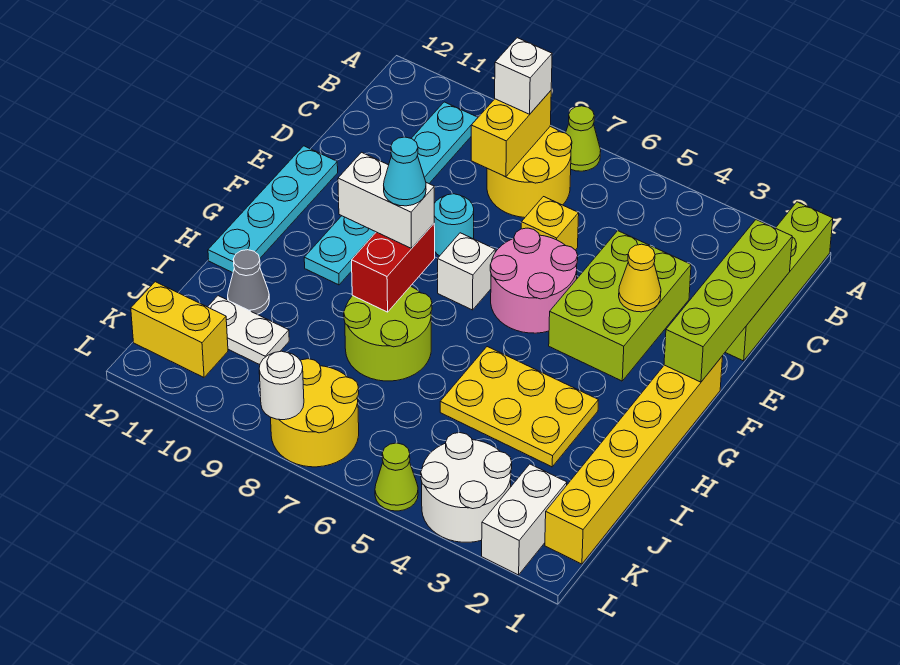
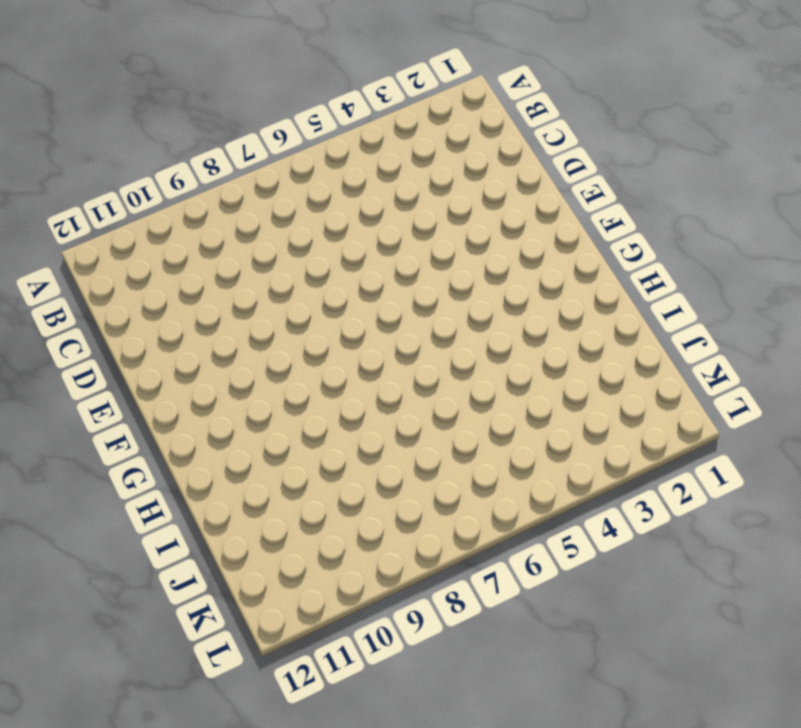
none -> lime brick A1:D1 level 1
none -> lime cone A7 level 1
none -> yellow round brick B7:C8 level 1

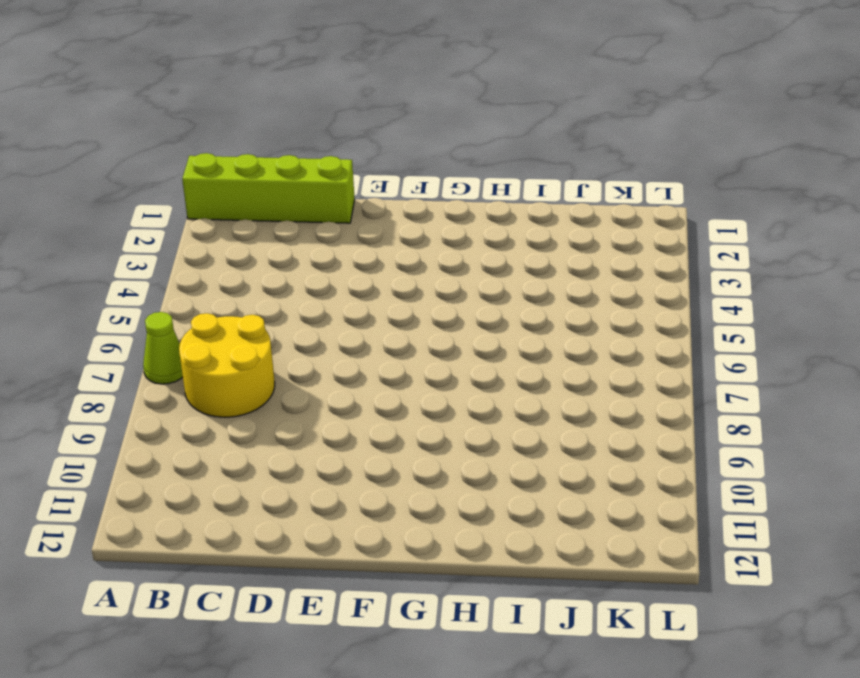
none -> cyan plate B10:G10 level 1
none -> lime brick D3:F4 level 1
none -> yellow brick D6 level 1

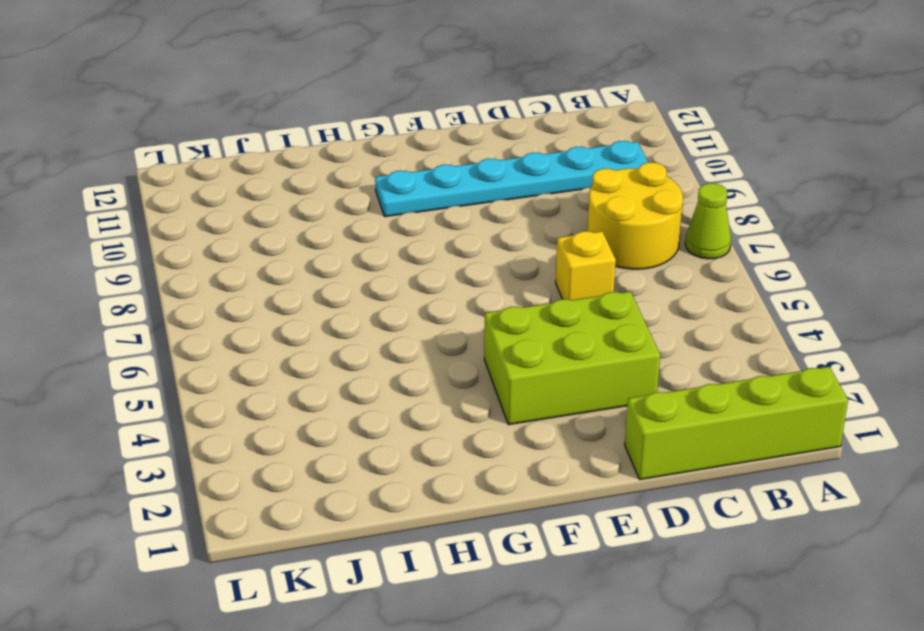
none -> pink round brick E5:F6 level 1
none -> cyan round brick E8 level 1
none -> cyan plate E12:H12 level 1

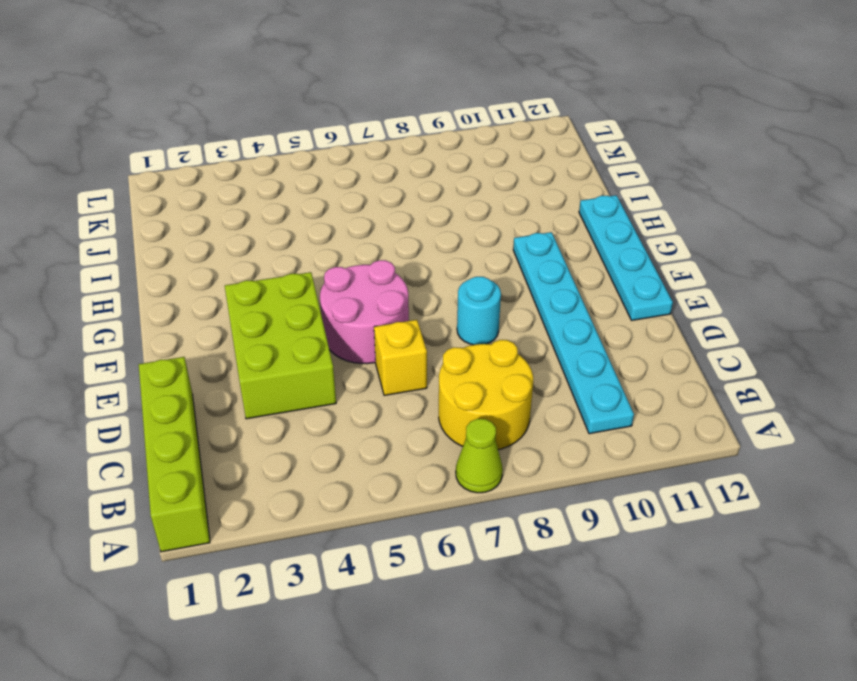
none -> yellow brick F1:K1 level 1
none -> white brick F7 level 1
none -> yellow plate H3:I5 level 1

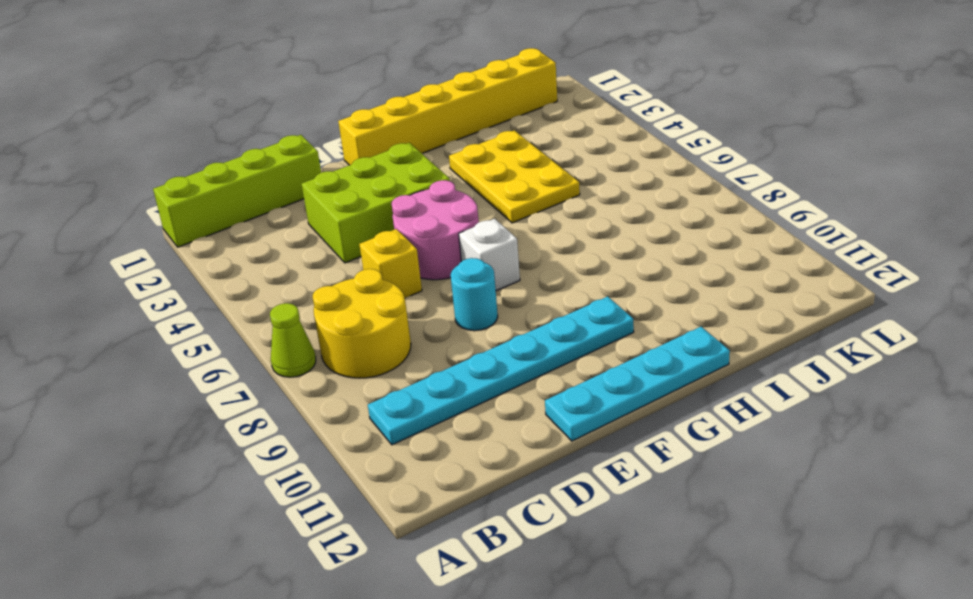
none -> lime round brick H7:I8 level 1
none -> grey cone I11 level 1
none -> white plate J10:J11 level 1

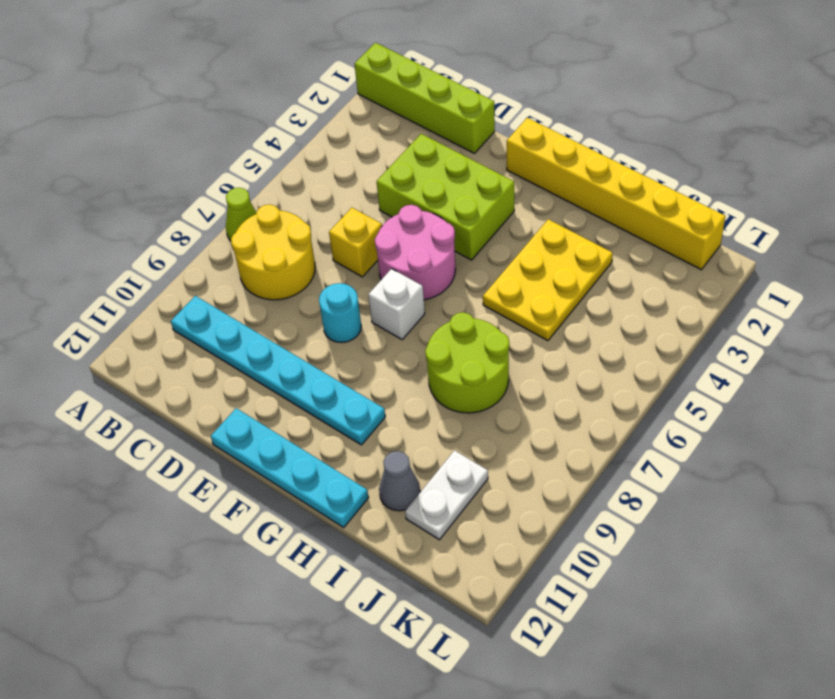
none -> white brick K2:L2 level 1
none -> white round brick K3:L4 level 1
none -> yellow round brick K7:L8 level 1

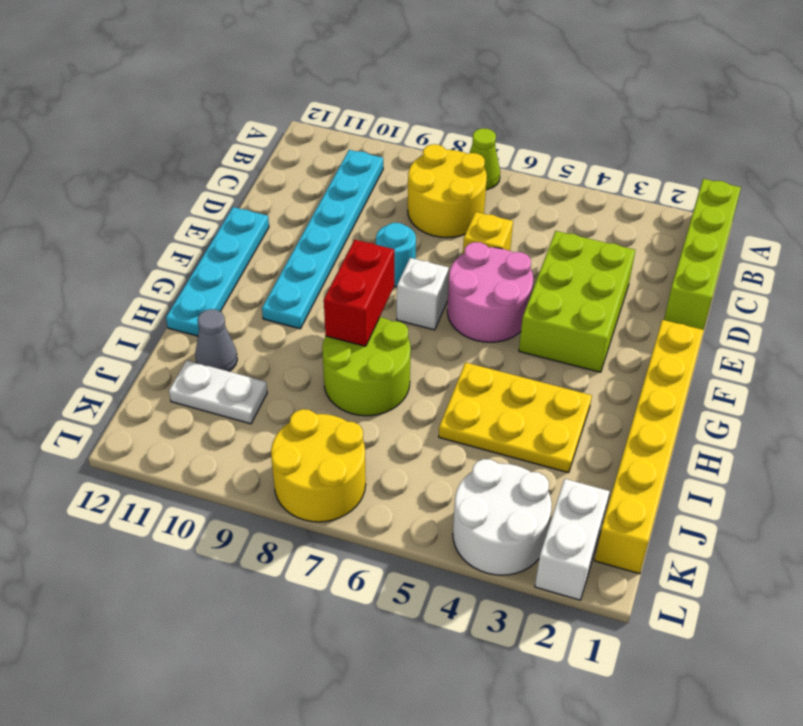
none -> yellow brick K11:K12 level 1
none -> lime cone L5 level 1
none -> yellow brick B8:C8 level 2

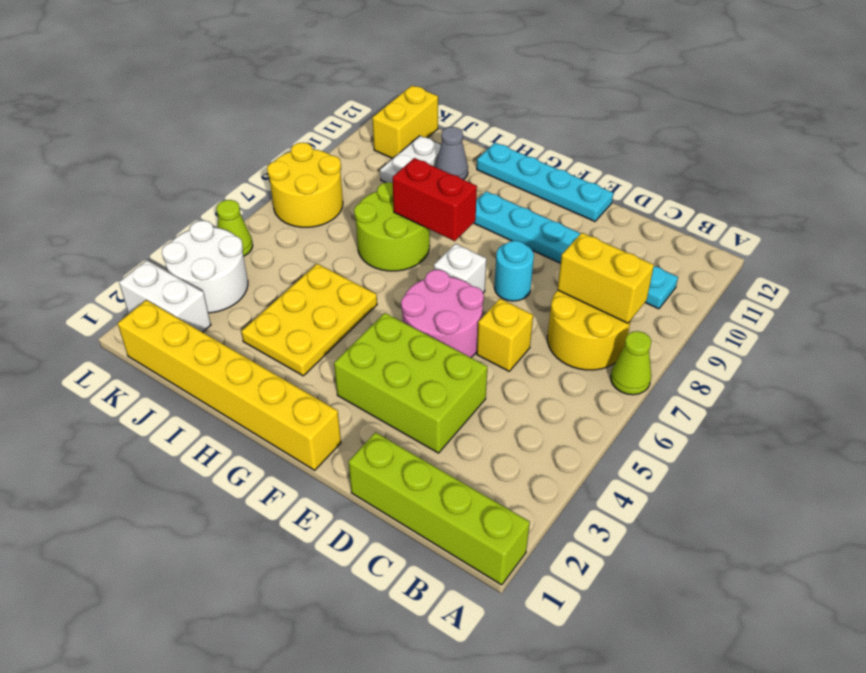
none -> lime brick C1:F1 level 2
none -> yellow cone E3 level 2
none -> white round brick L8 level 2

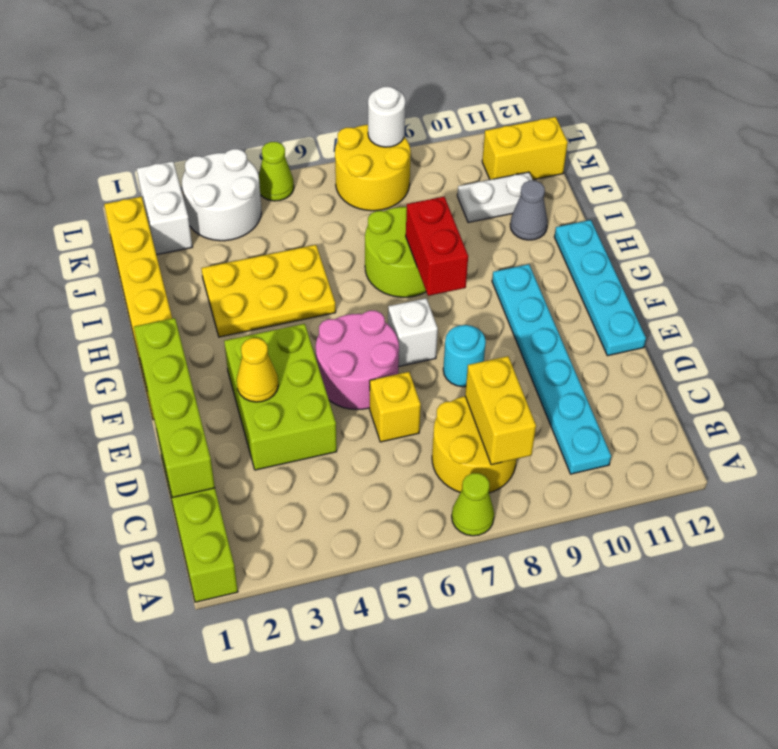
none -> white brick B8 level 3
none -> white brick G8:G9 level 3
none -> cyan cone G8 level 4

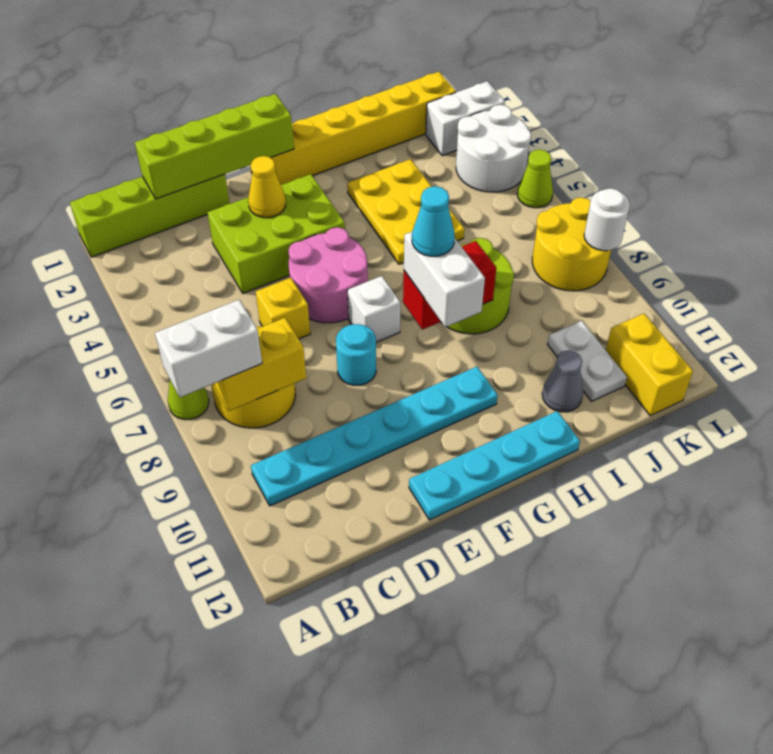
white brick A8:B8 level 3 -> white brick B8 level 3

